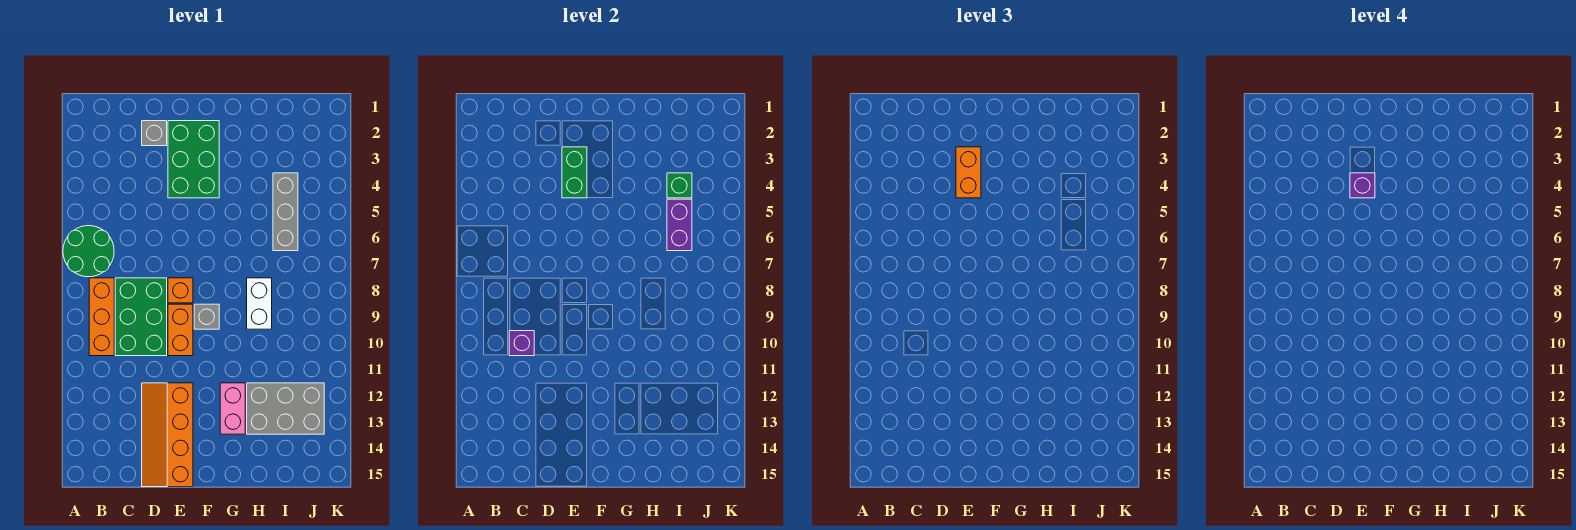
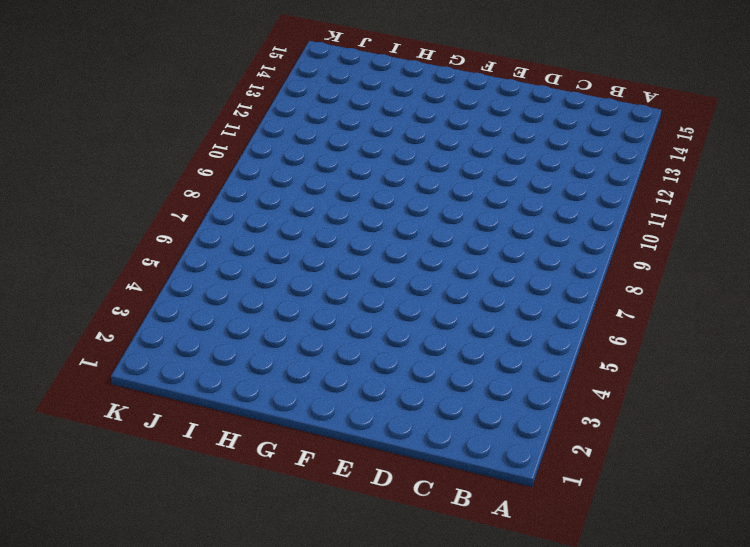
none -> green round brick A6:B7 level 1
none -> orange brick B8:B10 level 1
none -> green brick C8:D10 level 1

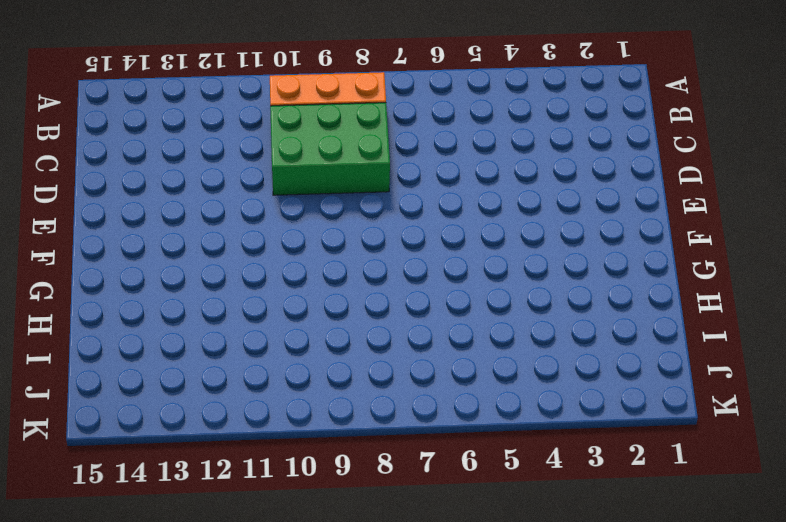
none -> green round brick A6:B7 level 1
none -> grey brick D2 level 1
none -> orange slope D12:E15 level 1 top E

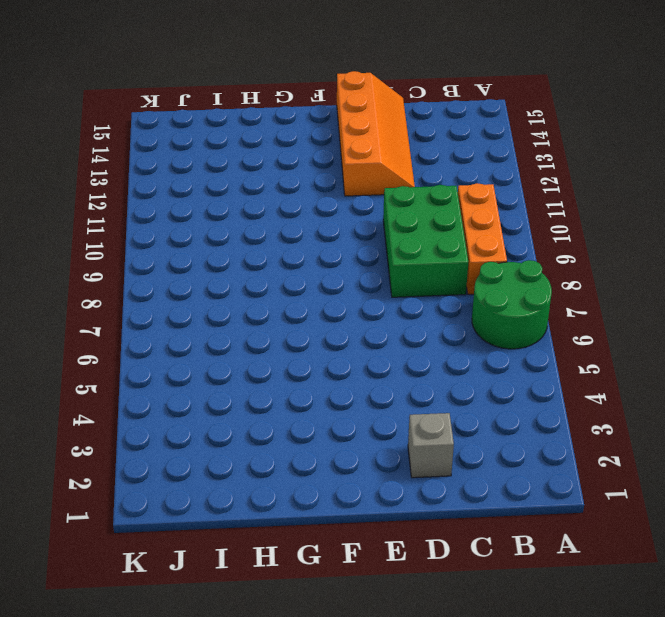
none -> green brick E2:F4 level 1
none -> orange brick E8 level 1
none -> orange brick E9:E10 level 1

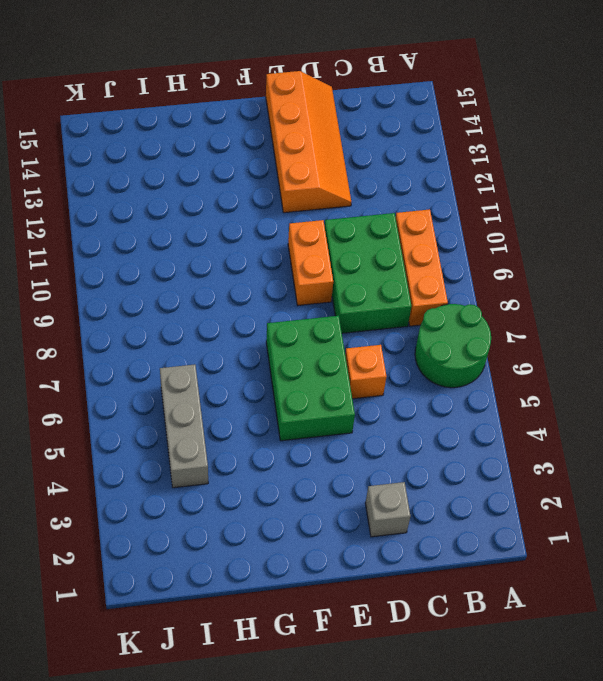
orange brick D6 level 1 -> orange brick E8 level 1
green brick E5:F7 level 1 -> green brick E2:F4 level 1
none -> grey brick F9 level 1
none -> pink brick G12:G13 level 1
none -> white brick H8:H9 level 1

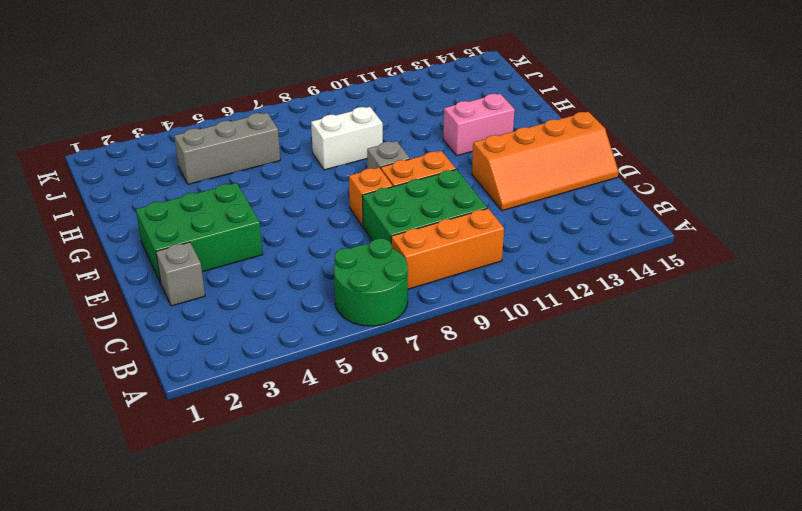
none -> grey brick H12:J13 level 1
none -> purple brick C10 level 2
none -> green brick E3:E4 level 2

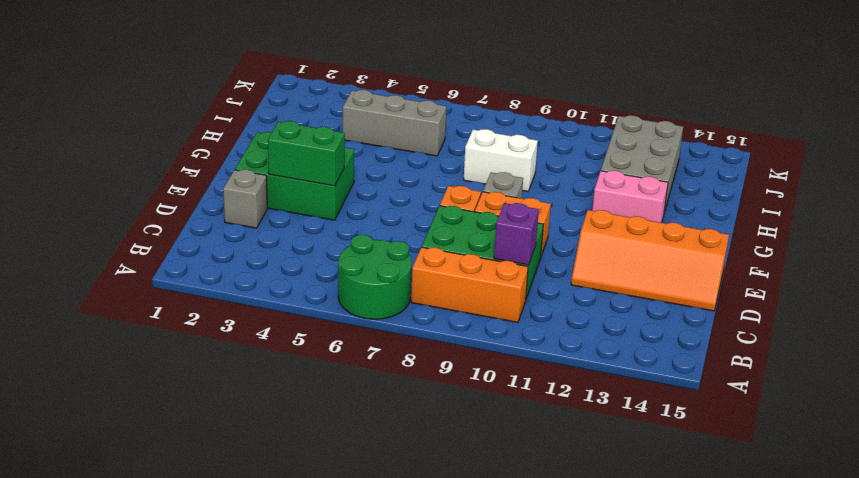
none -> green brick I4 level 2
none -> purple brick I5:I6 level 2
none -> orange brick E3:E4 level 3

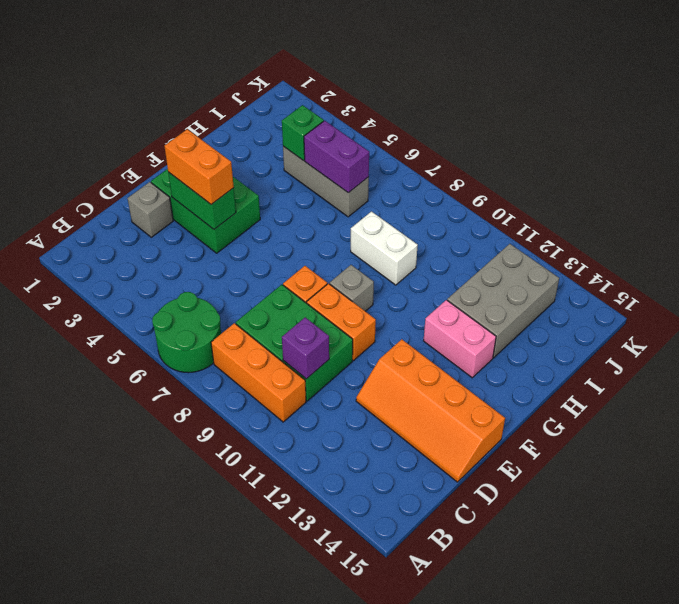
none -> purple brick E4 level 4

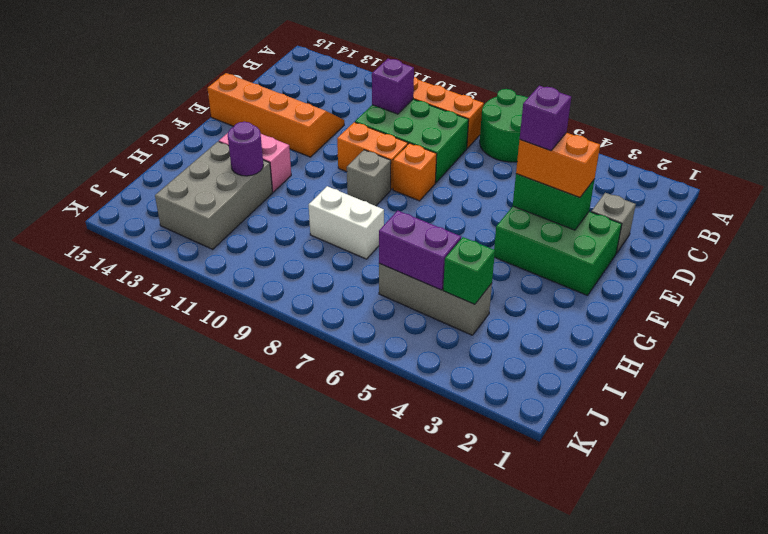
purple round brick H12 level 2 -> none

